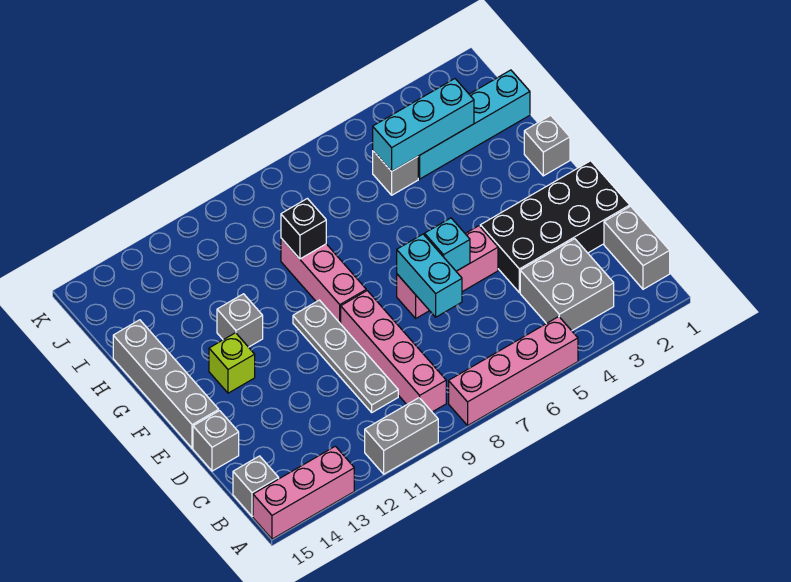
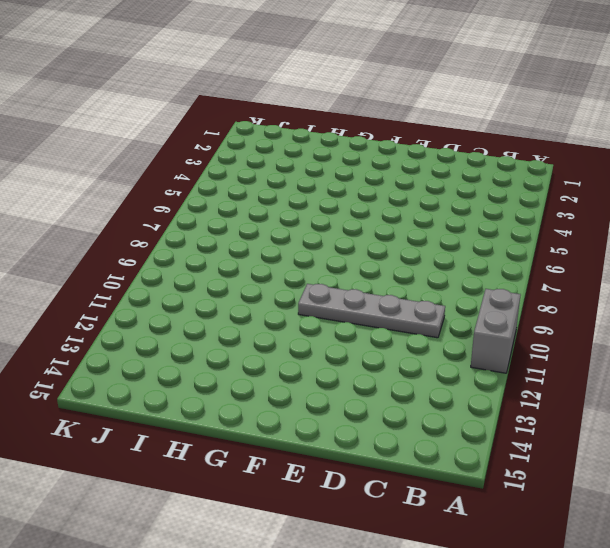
none -> pink brick A5:A8 level 1
none -> pink brick A13:A15 level 1
none -> grey brick B1:C1 level 1

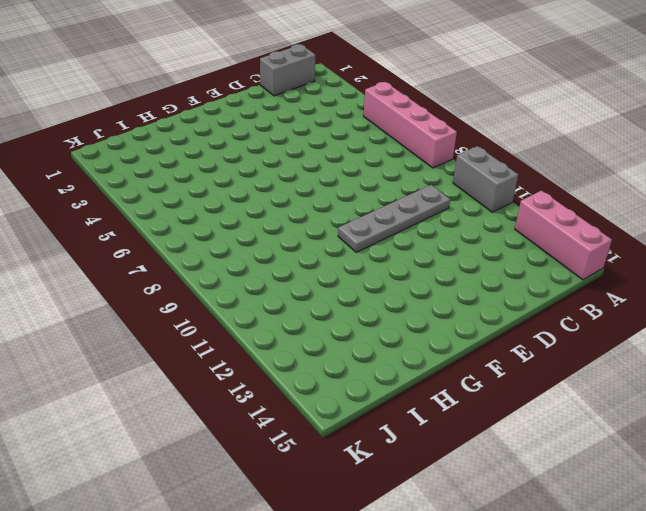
none -> grey brick B3:C4 level 1
none -> pink brick B9:E9 level 1
none -> grey brick B15 level 1

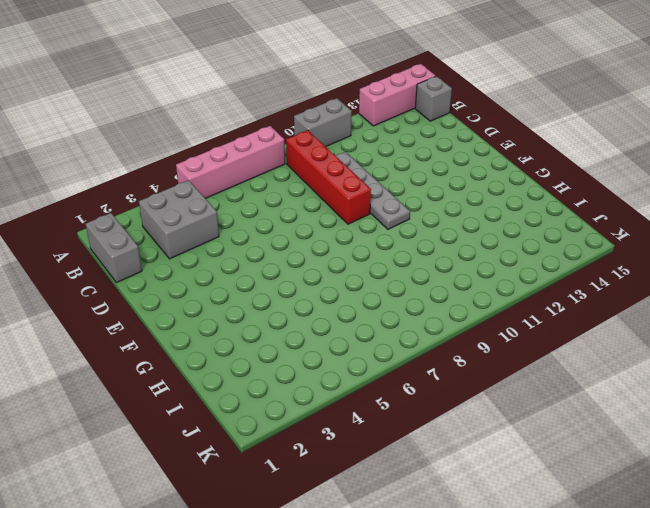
red brick B9:E9 level 1 -> pink brick B9:E9 level 1
none -> black brick D1:E4 level 1
none -> grey brick D15 level 1
none -> pink brick E5:E7 level 1

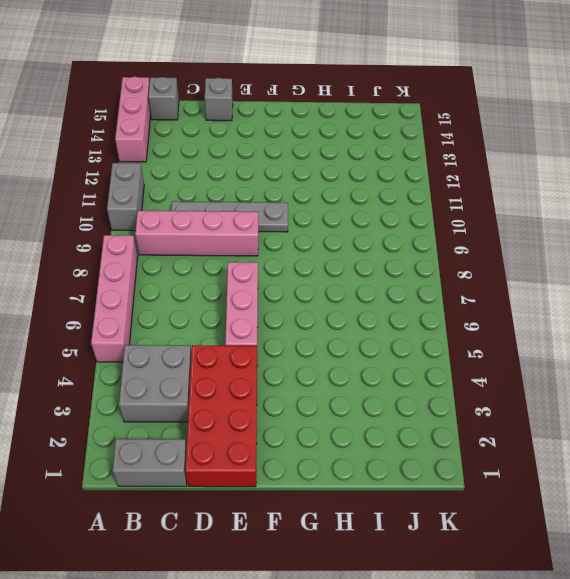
red brick D1:E4 level 1 -> black brick D1:E4 level 1
none -> grey brick E15:H15 level 1
none -> pink brick F9:H9 level 1
none -> lime brick F13 level 1

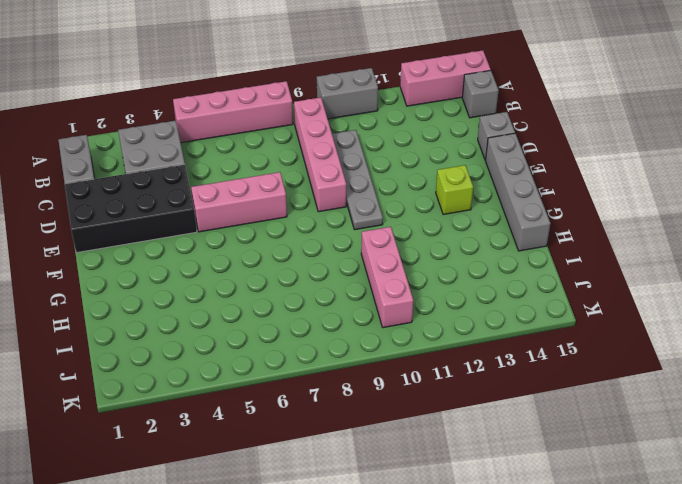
pink brick H10:J10 level 1 -> pink brick F9:H9 level 1
none -> grey brick G1 level 1
none -> grey brick G12 level 1
none -> cyan brick I1:I4 level 1

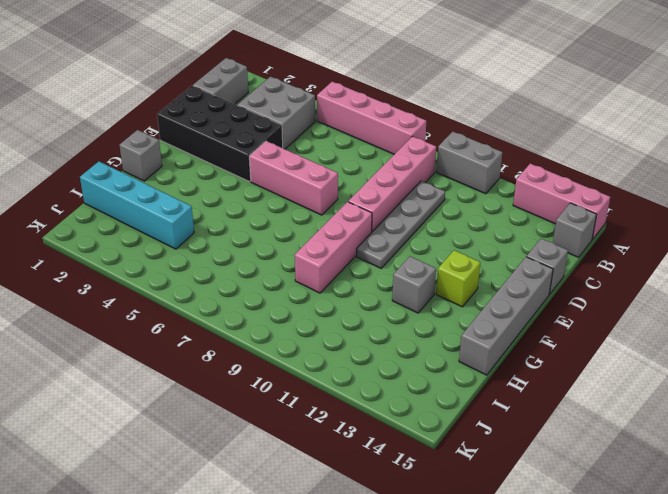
none -> grey brick I5 level 1
none -> cyan brick D7:E7 level 2
none -> cyan brick E6 level 2

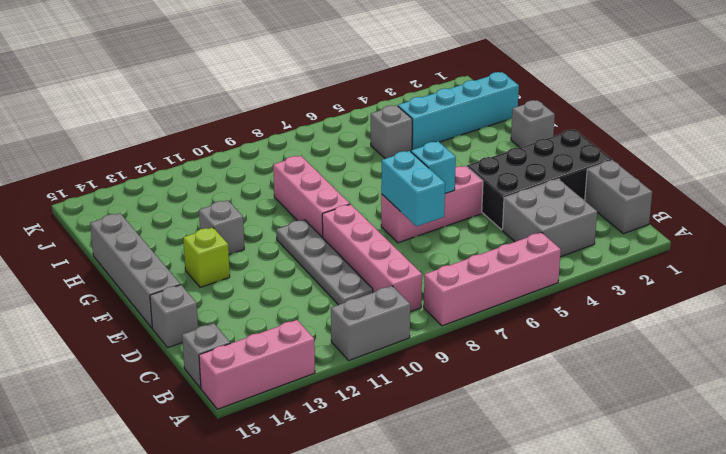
none -> black brick H9 level 2
none -> cyan brick I3:I5 level 2

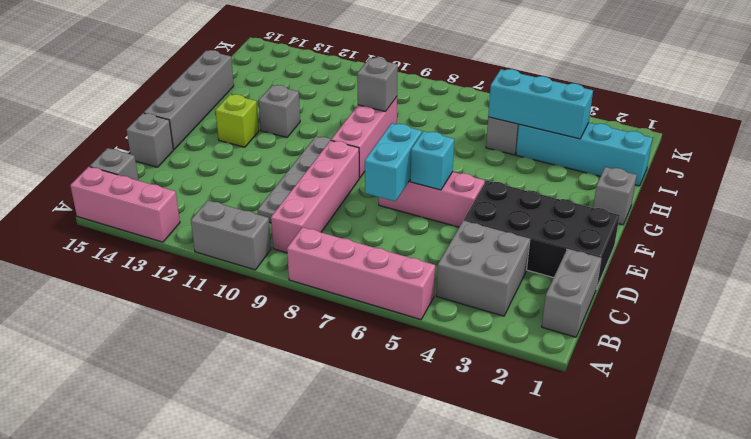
grey brick H9 level 2 -> black brick H9 level 2

